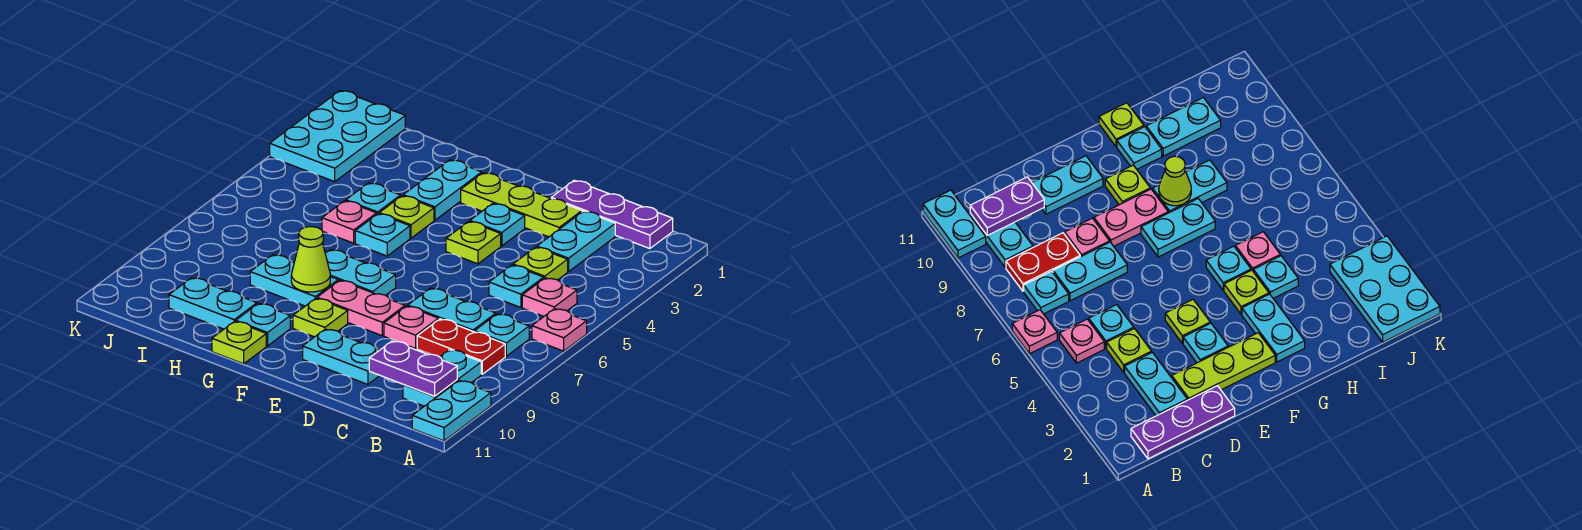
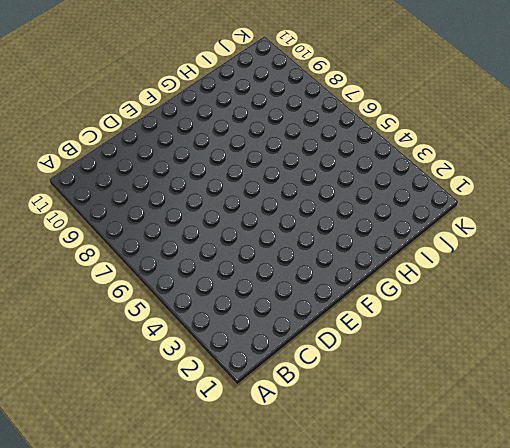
none -> pink plate A6 level 1
none -> cyan plate A10:A11 level 1
none -> purple plate B1:D1 level 1
none -> pink plate B5 level 1

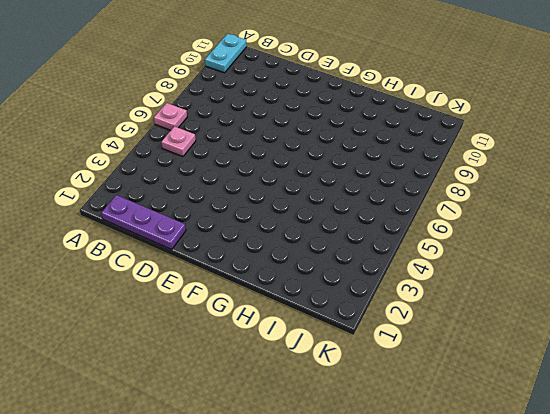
none -> cyan plate B7 level 1
none -> red plate B8:C8 level 1
none -> cyan plate B9:B10 level 1
none -> cyan plate C2:C3 level 1

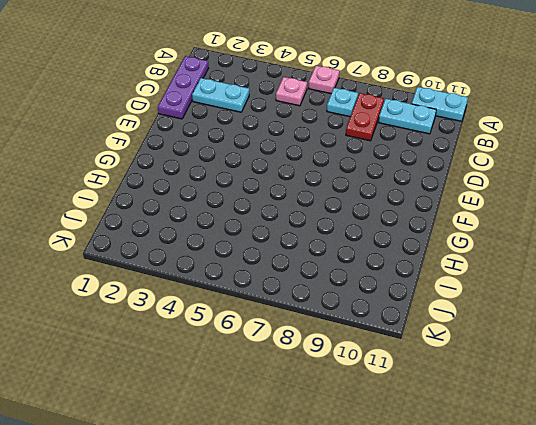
none -> lime plate C4 level 1
none -> cyan plate C5 level 1
none -> cyan plate C7:D7 level 1
none -> lime plate D2:F2 level 1

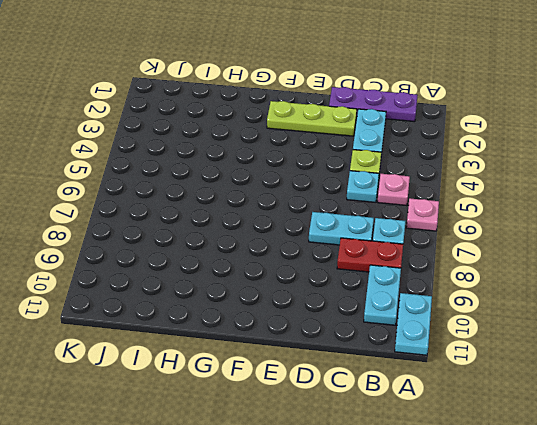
none -> pink plate D8 level 1
none -> cyan plate D10:E10 level 1
none -> cyan plate E3 level 1
none -> lime plate E4 level 1

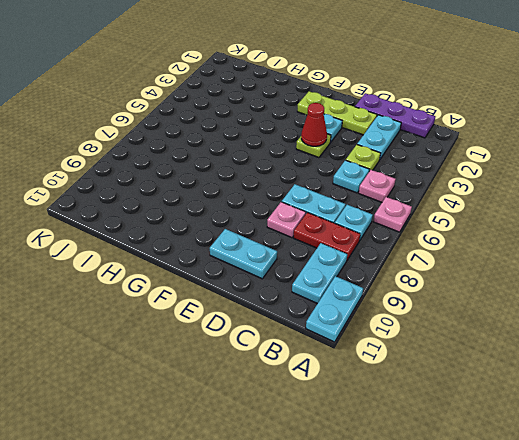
red cone E4 level 2 -> none
none -> pink plate E8:F8 level 1
none -> cyan plate F7:G7 level 1
none -> lime plate F9 level 1
none -> cyan plate G2:G3 level 1

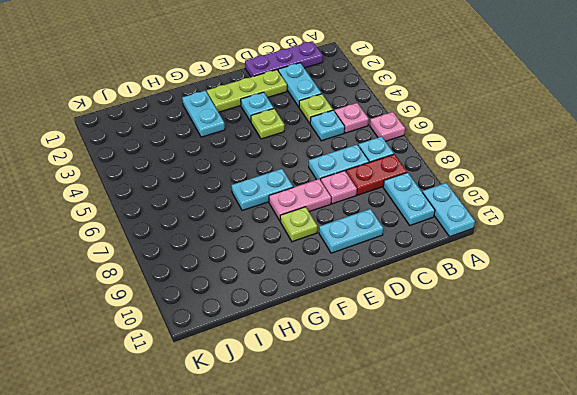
none -> lime plate G4 level 1
none -> cyan plate G5 level 1
none -> cyan plate G8:H8 level 1
none -> cyan plate G10 level 1

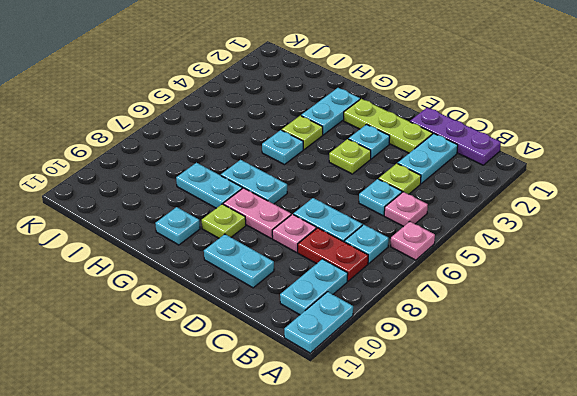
none -> lime plate G11 level 1
none -> cyan plate H4 level 1
none -> pink plate H5 level 1
none -> cyan plate H10:I10 level 1

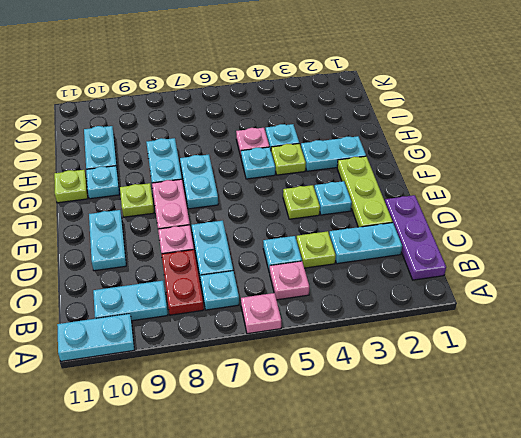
none -> cyan plate J1:K3 level 1
none -> purple plate B10:C10 level 2
none -> lime cone G8 level 2

